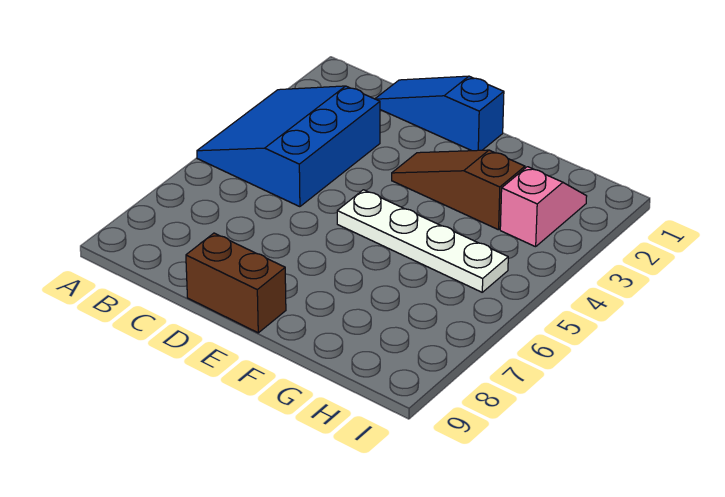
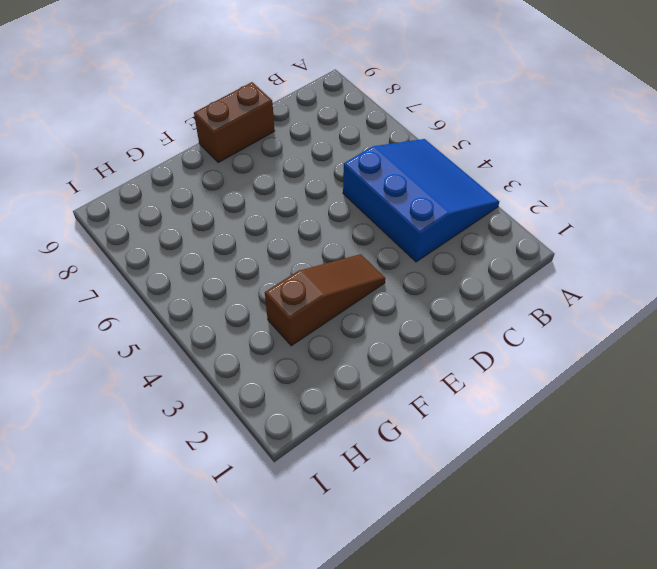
none -> blue slope C1:E1 level 1 top E
none -> white plate E5:H5 level 1

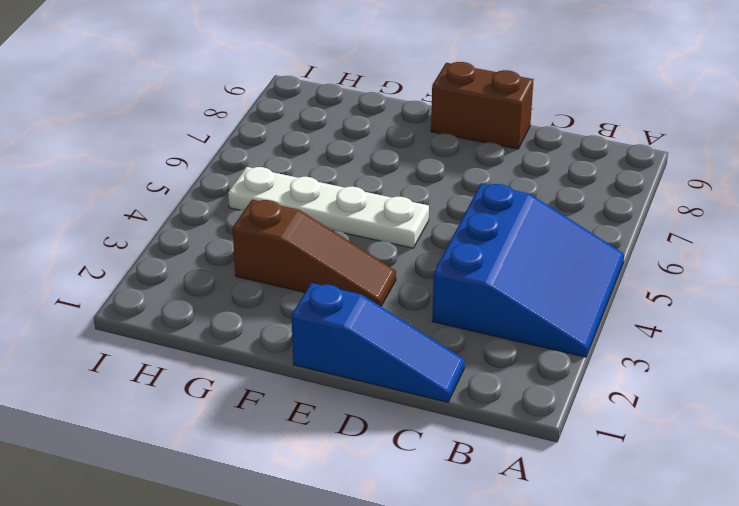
none -> pink slope H2:H3 level 1 top 3

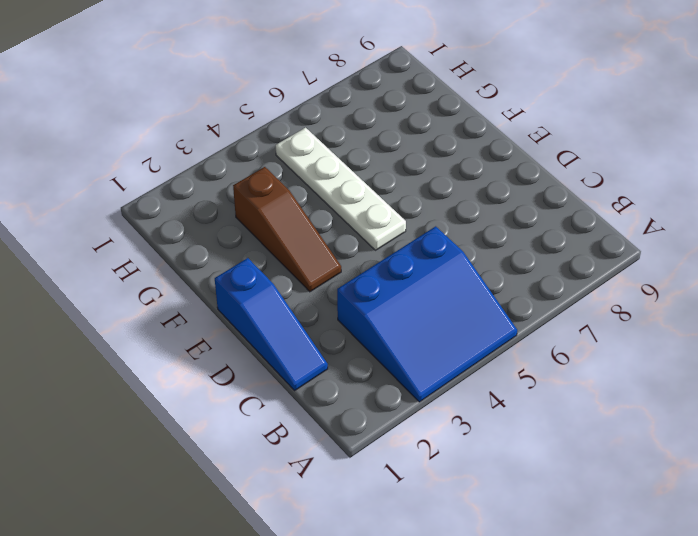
none -> brown brick D9:E9 level 1
none -> pink slope H2:H3 level 1 top 3

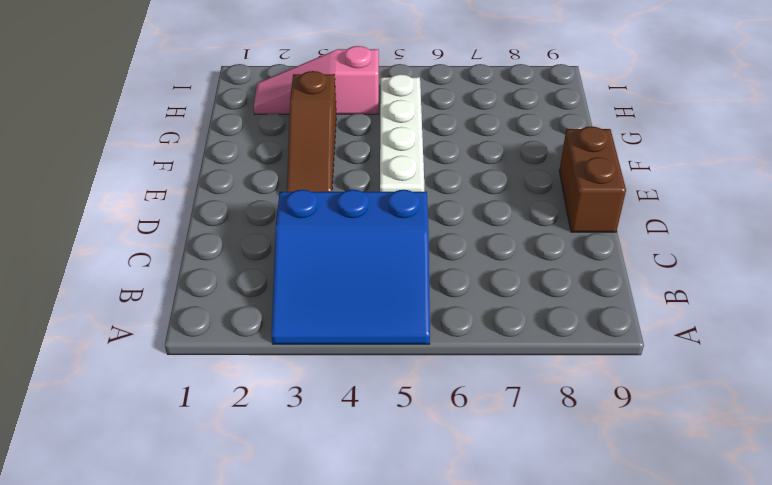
pink slope H2:H4 level 1 top 4 -> pink slope H2:H3 level 1 top 3
none -> blue slope C1:E1 level 1 top E

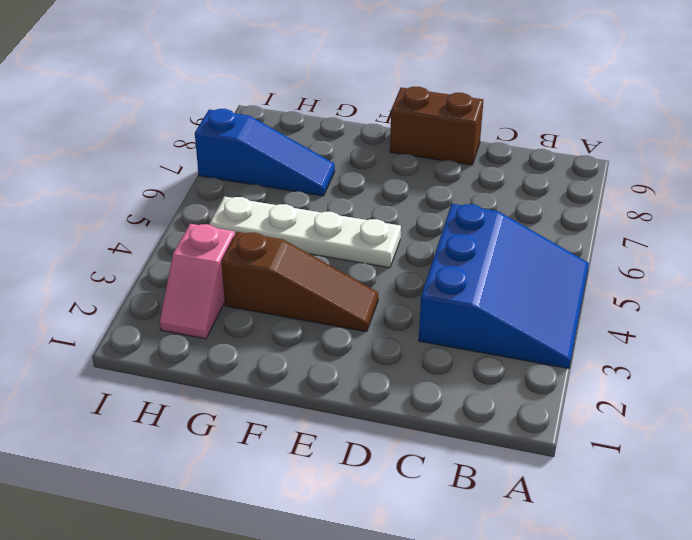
blue slope G7:I7 level 1 top I -> blue slope C1:E1 level 1 top E

